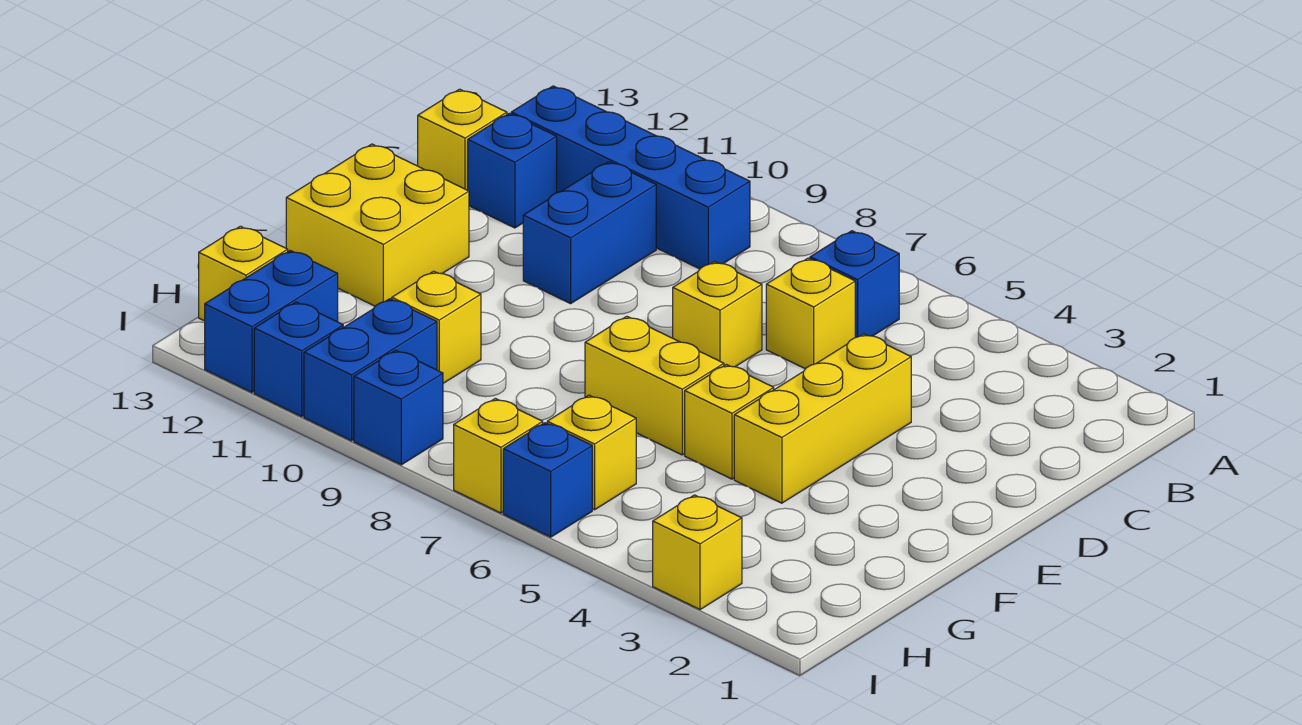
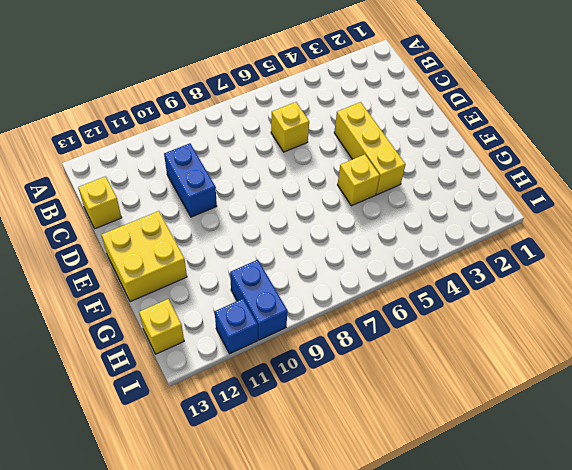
none -> blue brick B6 level 1
none -> blue brick B9:B12 level 1
none -> blue brick C12 level 1

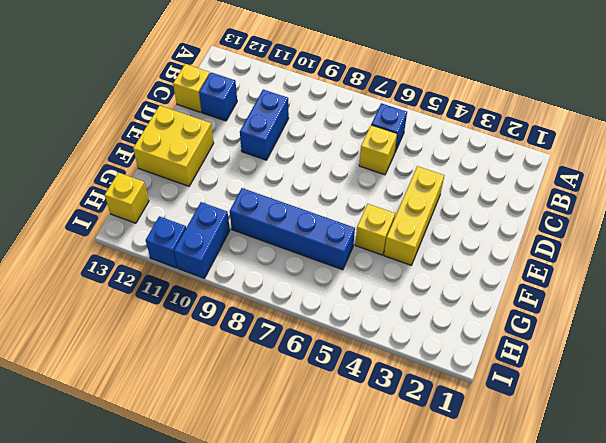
blue brick G6:G9 level 1 -> blue brick B9:B12 level 1
none -> yellow brick D7 level 1
none -> yellow brick F6:F7 level 1
none -> yellow brick G10 level 1

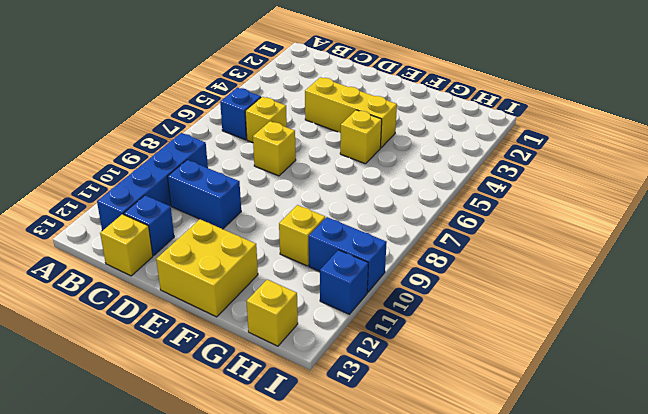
none -> yellow brick F6:F7 level 1
none -> yellow brick H6 level 1
none -> blue brick H12:I12 level 1

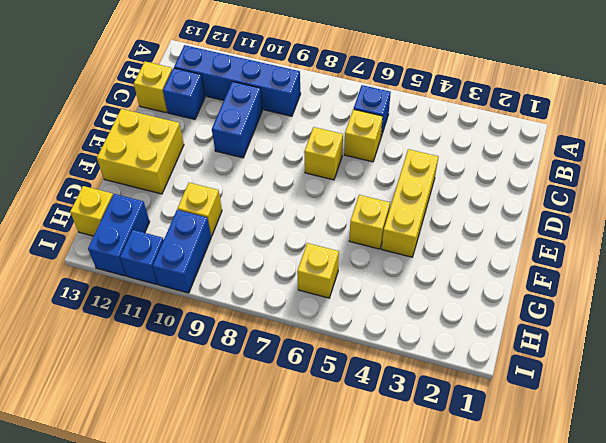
none -> yellow brick F6:F7 level 1
none -> yellow brick I3 level 1
none -> blue brick I6 level 1

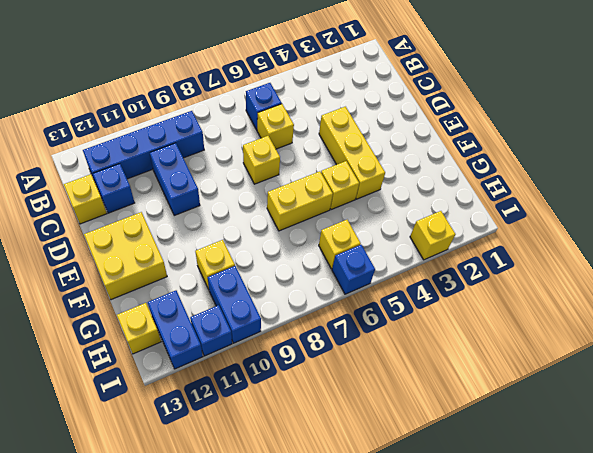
none -> yellow brick I7 level 1
none -> blue brick I9 level 1

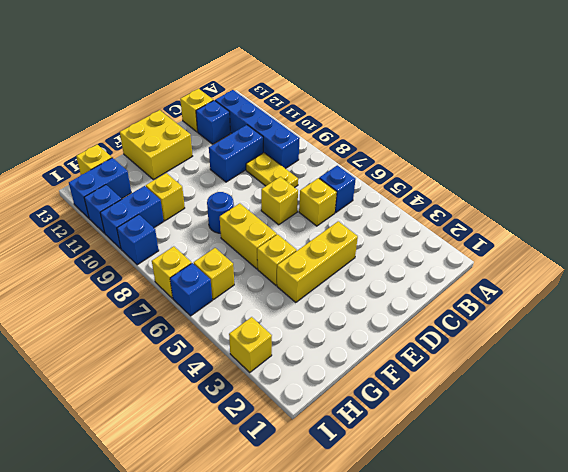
yellow plate C8:C9 level 1 -> none
blue round brick F8 level 1 -> none

